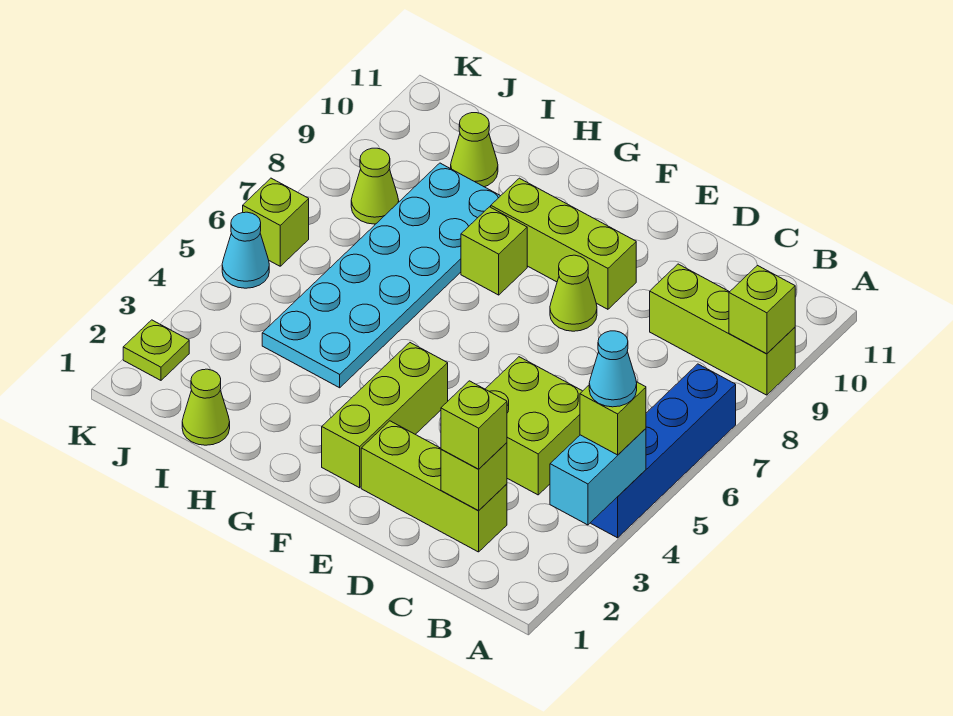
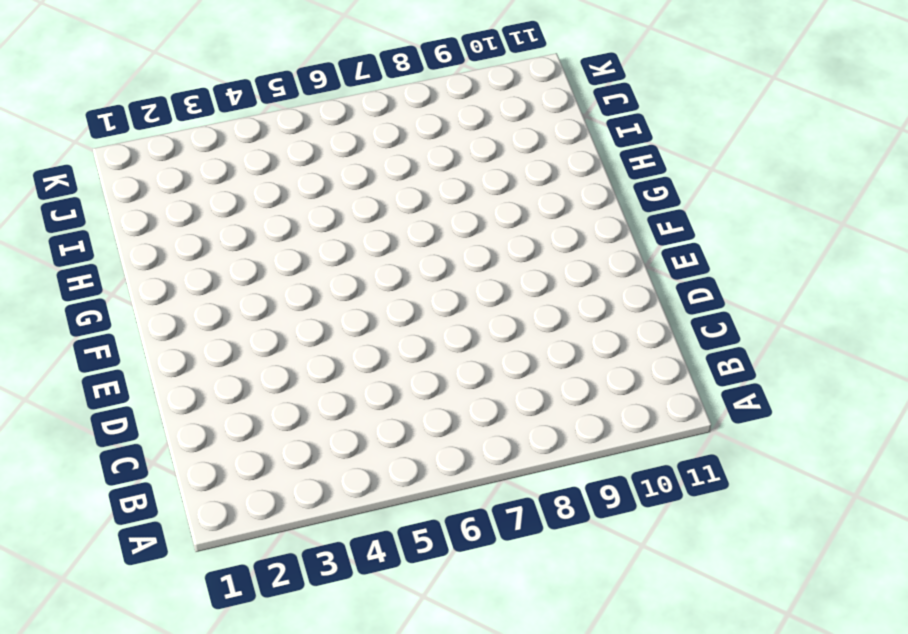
none -> blue brick A4:A7 level 1
none -> lime brick A9:C9 level 1
none -> lime brick C2:E2 level 1

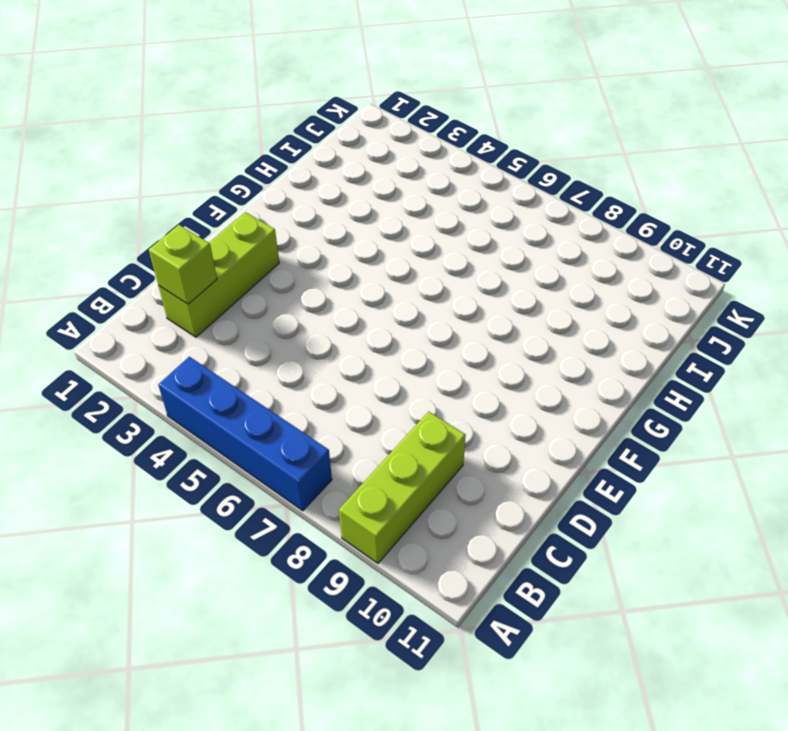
none -> lime brick C4:D5 level 1
none -> lime cone E8 level 1
none -> lime brick E9:G9 level 1

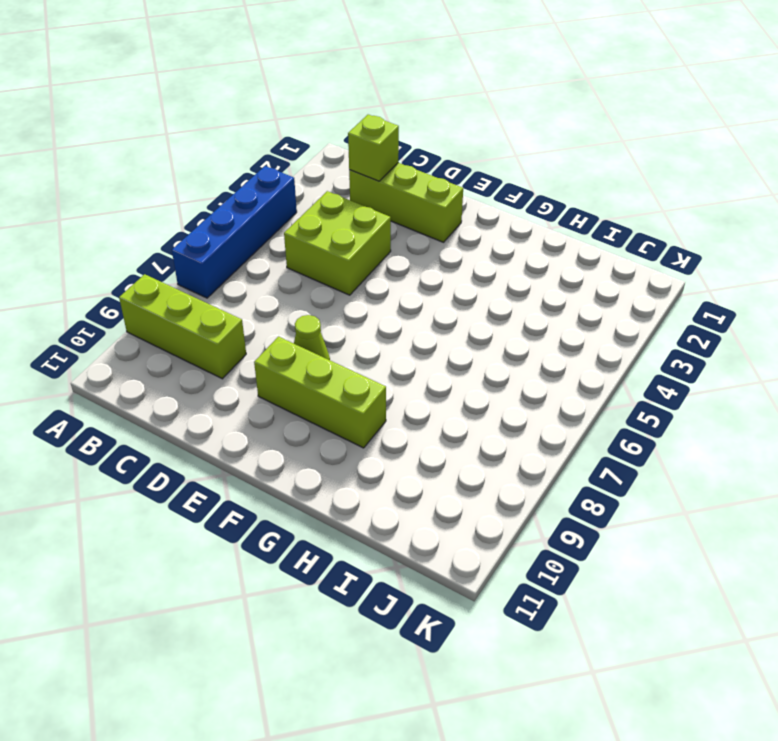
none -> lime brick F2:F4 level 1
none -> lime brick G8 level 1
none -> cyan plate H4:I9 level 1

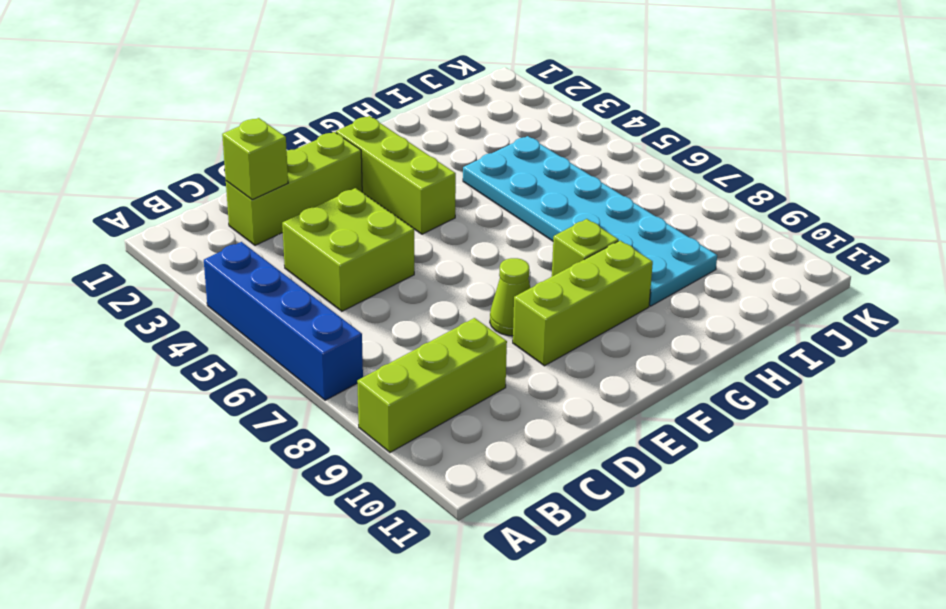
none -> lime cone I1 level 1
none -> lime cone I10 level 1
none -> lime cone J8 level 1

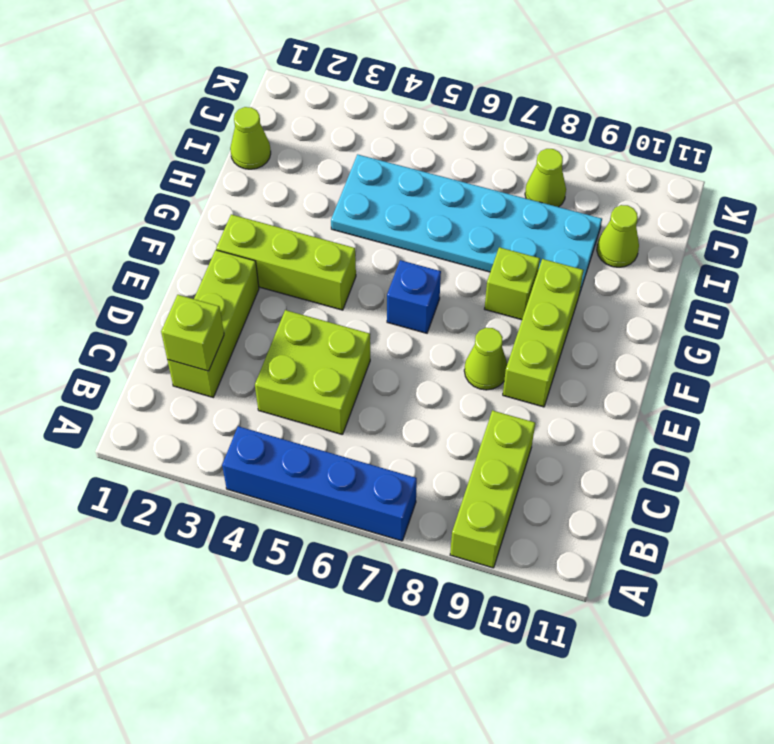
blue brick F6 level 1 -> none
none -> lime plate K2 level 1
none -> cyan cone K5 level 1
none -> lime brick K6 level 1

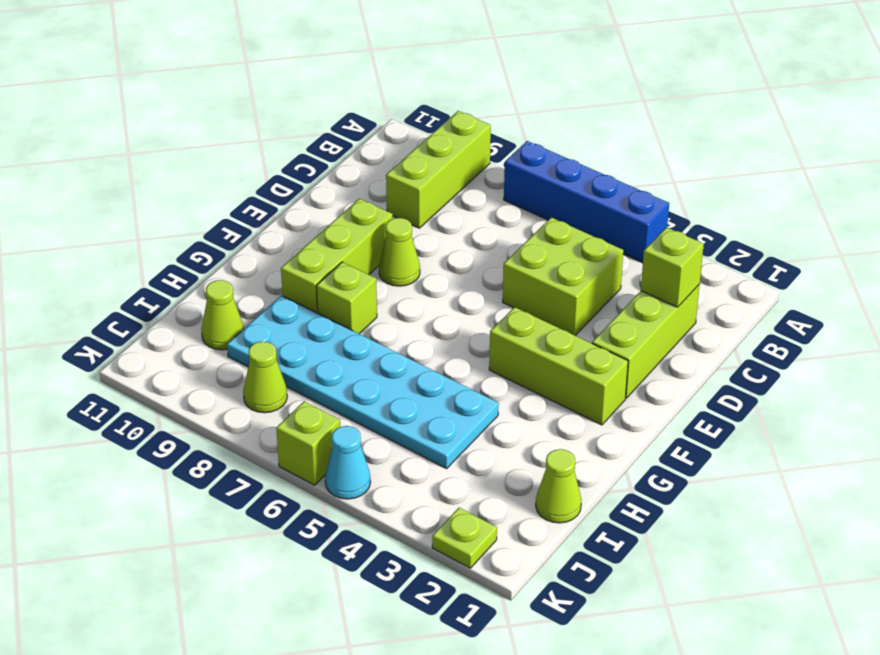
none -> cyan brick A3:A4 level 2
none -> lime brick A9 level 2
none -> lime brick A4 level 3

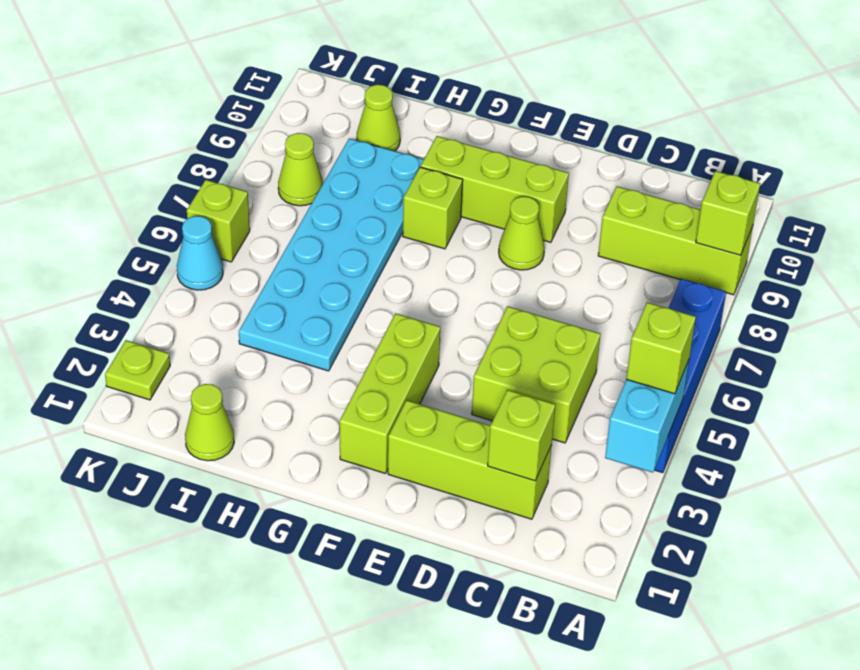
none -> lime brick C2 level 3
none -> cyan cone A4 level 4

